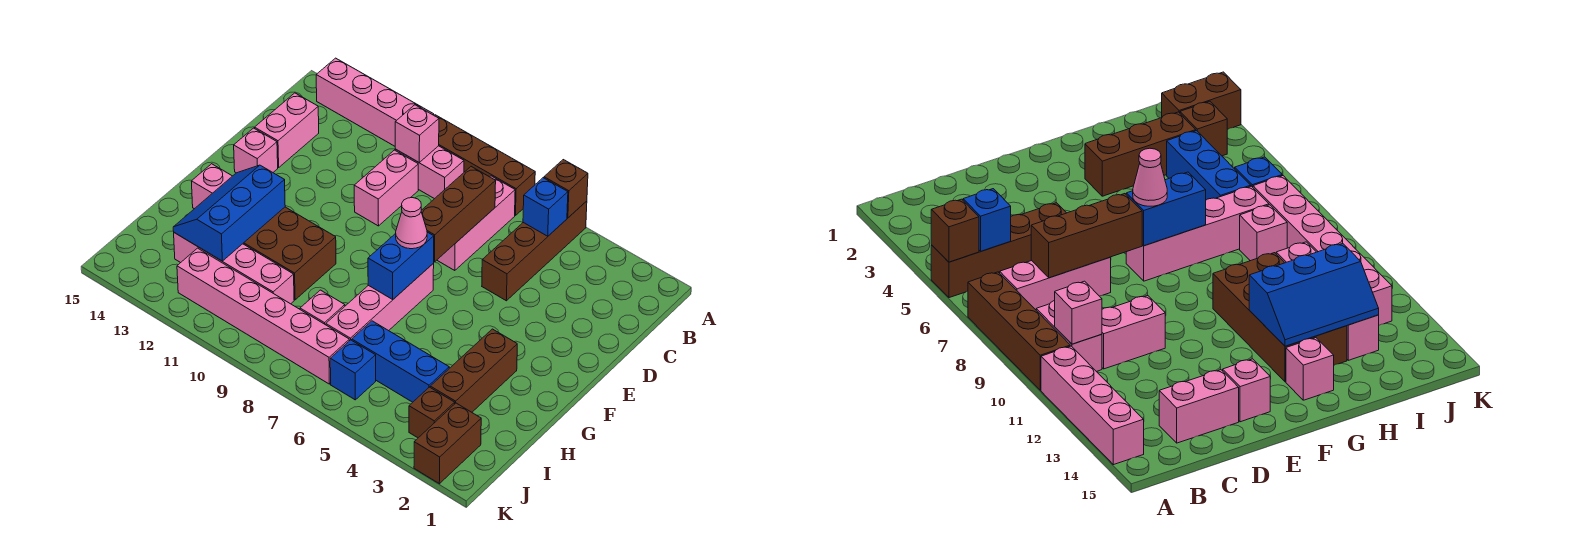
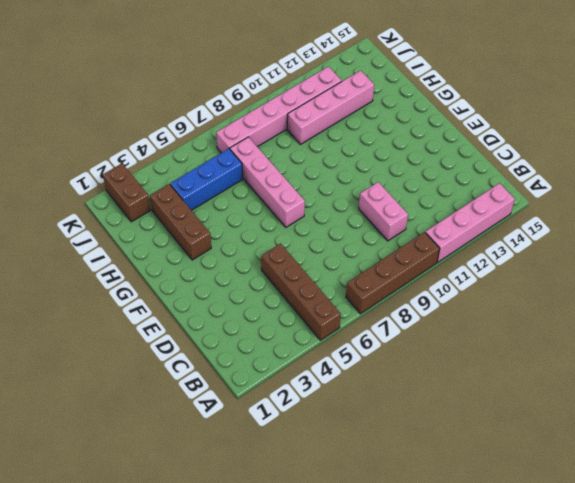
none -> pink brick B7:D7 level 1
none -> pink brick B9:B10 level 1
none -> pink brick C14:D14 level 1

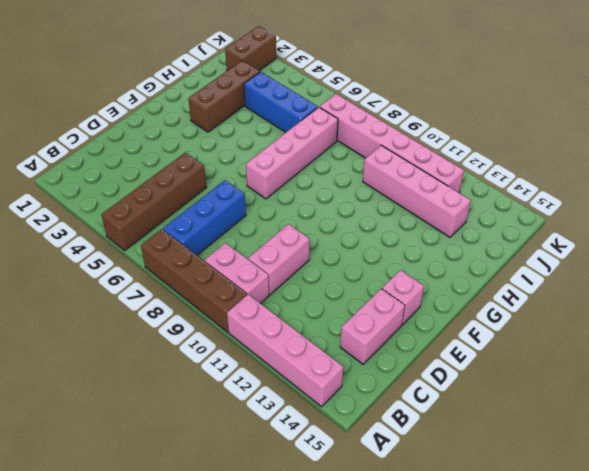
blue brick B7:D7 level 1 -> pink brick B7:D7 level 1
none -> brown brick G10:H13 level 1
none -> pink brick G14 level 1
none -> pink brick I8 level 1

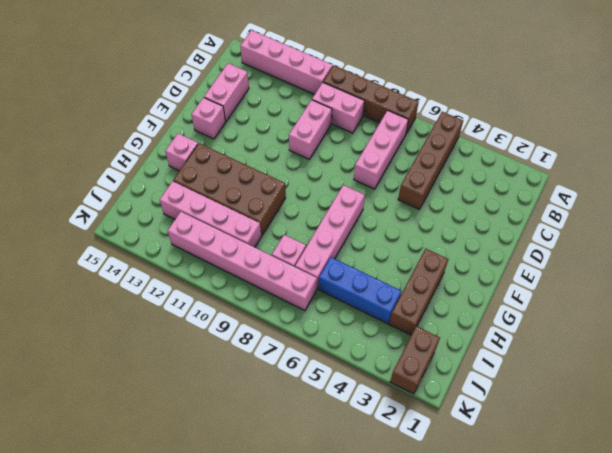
none -> brown brick J3 level 1
none -> blue brick J6 level 1
none -> brown brick A5 level 2

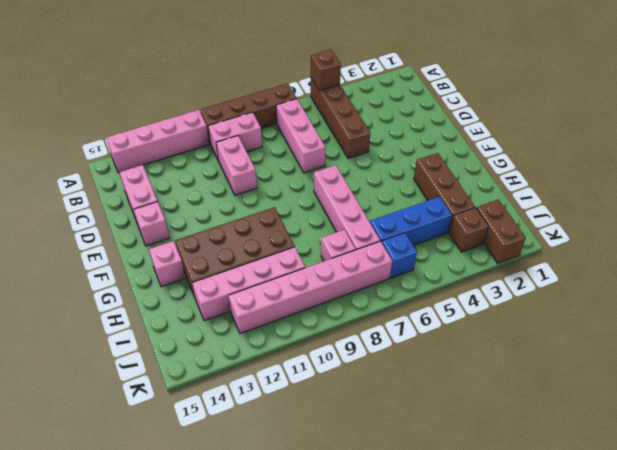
none -> blue brick B5 level 2
none -> pink brick B10 level 2
none -> brown brick C7:E7 level 2

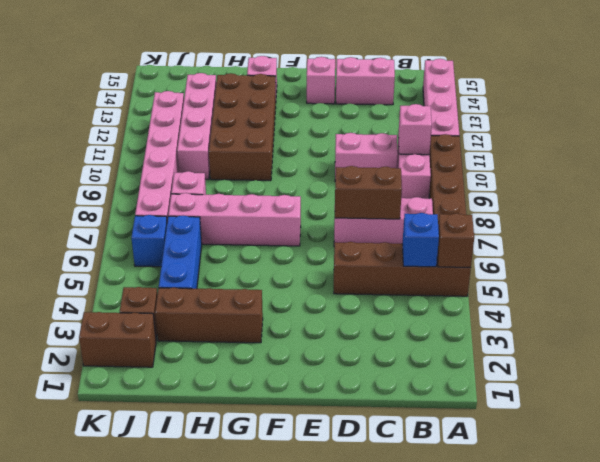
brown brick C7:D7 level 2 -> brown brick C7:E7 level 2
none -> blue brick F7:G7 level 2
none -> blue slope G12:I13 level 2 top 12
none -> pink cone F7 level 3

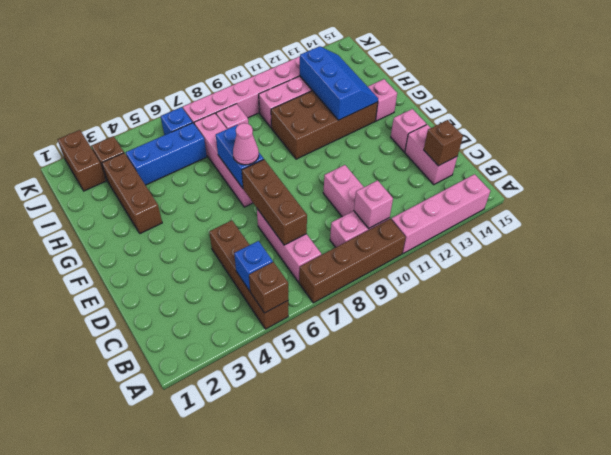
brown brick C14 level 2 -> none

